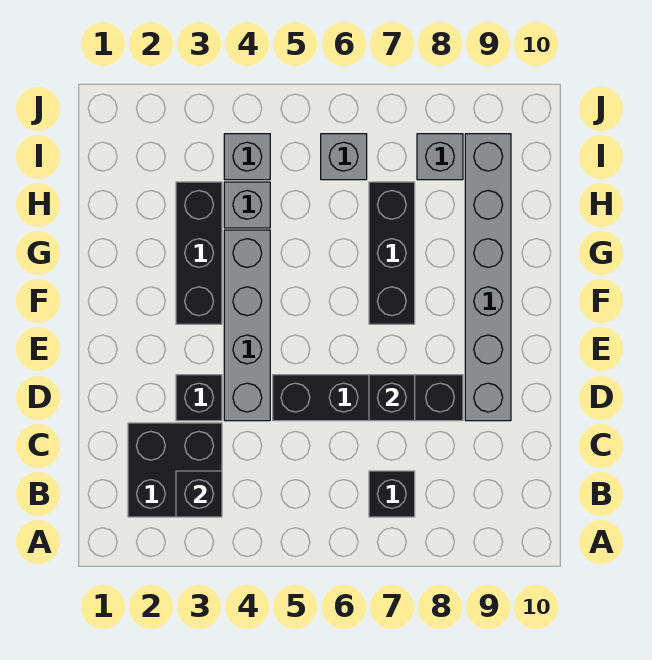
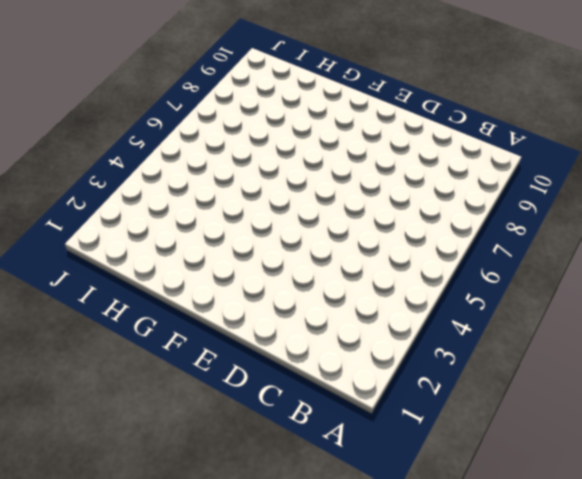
none -> black brick B2:C3 level 1
none -> black brick B7 level 1
none -> black brick D3 level 1

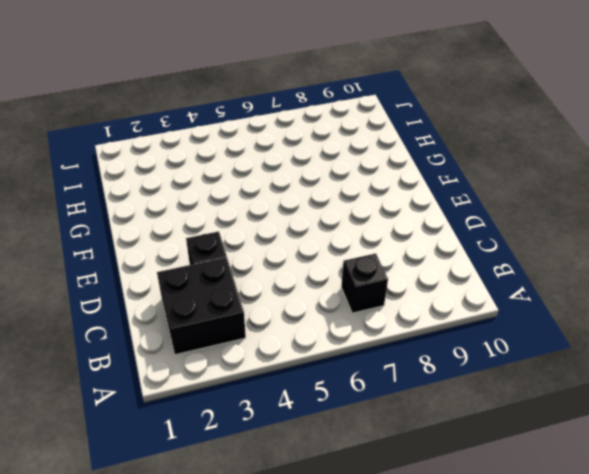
none -> grey brick D4:G4 level 1
none -> black brick D5:D8 level 1
none -> grey brick D9:I9 level 1

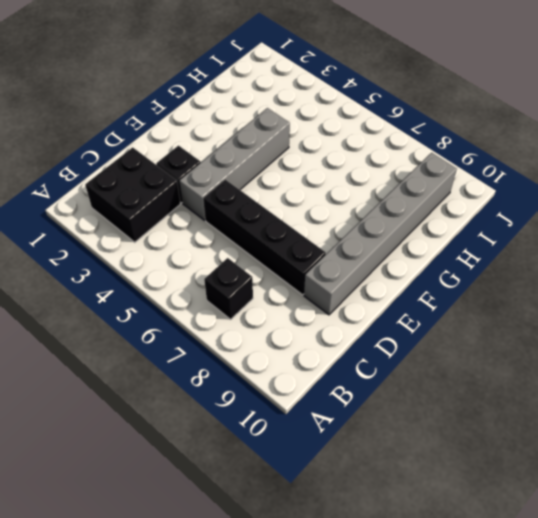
none -> black brick F3:H3 level 1
none -> black brick F7:H7 level 1
none -> grey brick H4 level 1

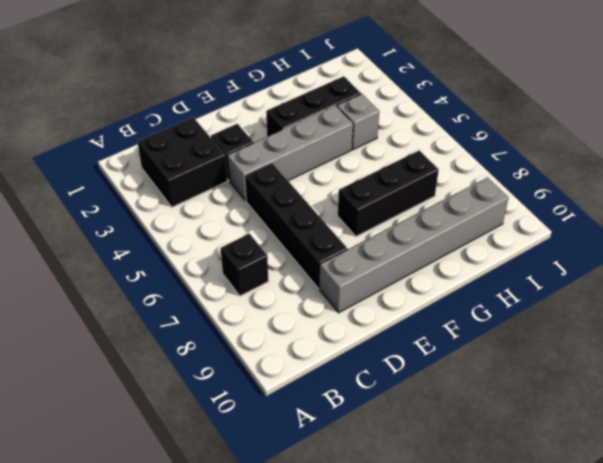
none -> grey brick I4 level 1
none -> grey brick I6 level 1
none -> grey brick I8 level 1

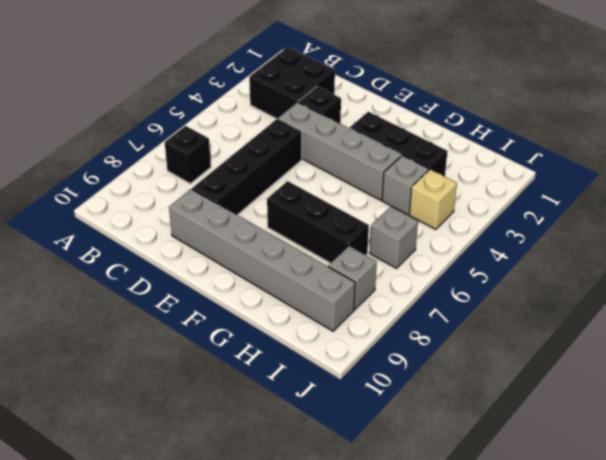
tan brick I4 level 1 -> grey brick I4 level 1
none -> black brick B3 level 2
none -> black brick D7 level 2

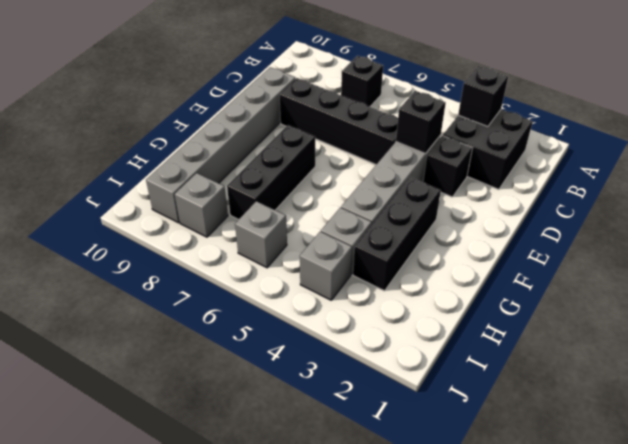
black brick D4 level 2 -> black brick D7 level 2

